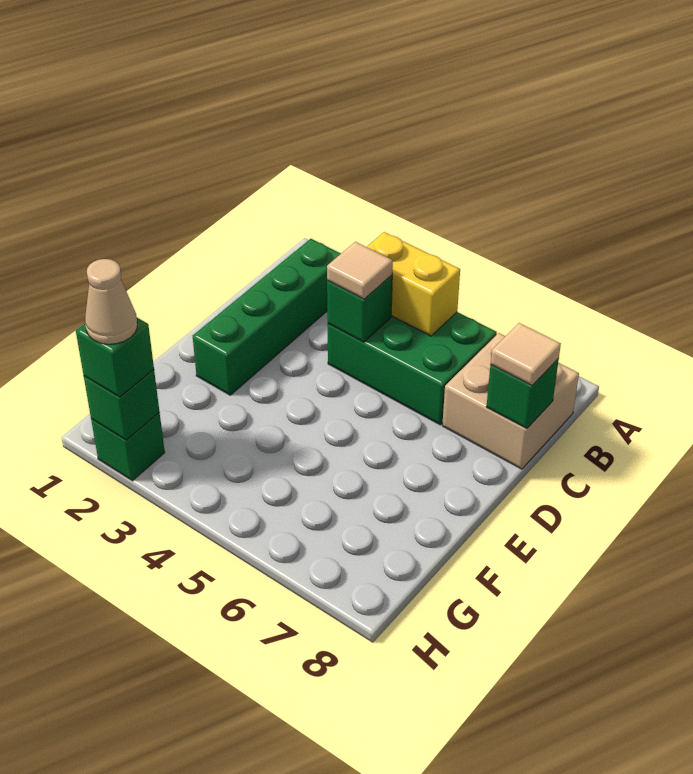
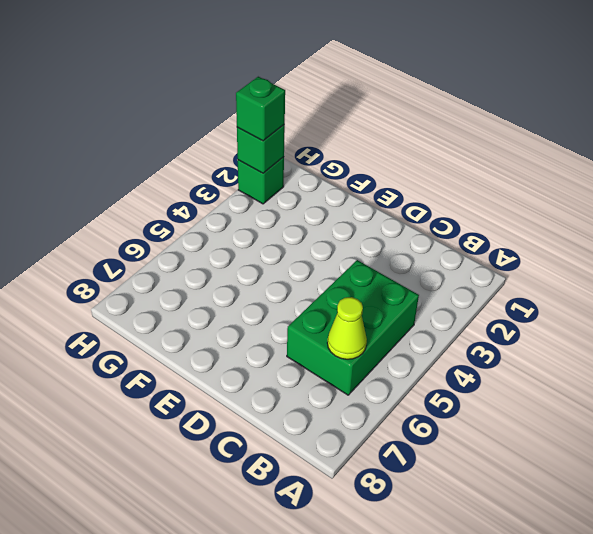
lime cone B6 level 2 -> none
none -> green brick B2:E2 level 1
none -> tan brick B7:C8 level 1
none -> yellow brick B4:B5 level 2

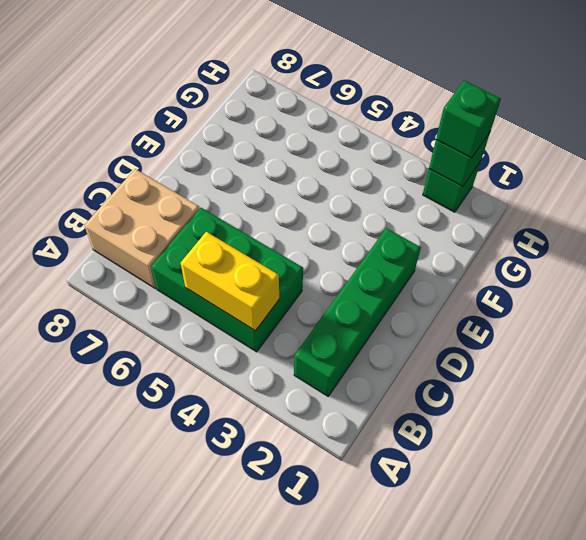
none -> green brick C4 level 2
none -> green brick C8 level 2
none -> tan tile C4 level 3

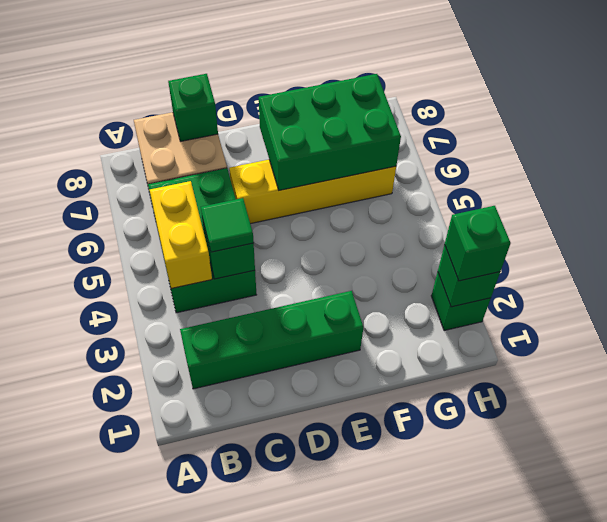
green tile C4 level 3 -> tan tile C4 level 3
yellow brick D6:G6 level 1 -> none
green brick E6:G7 level 2 -> none
none -> tan tile C8 level 3
none -> tan cone H2 level 4

